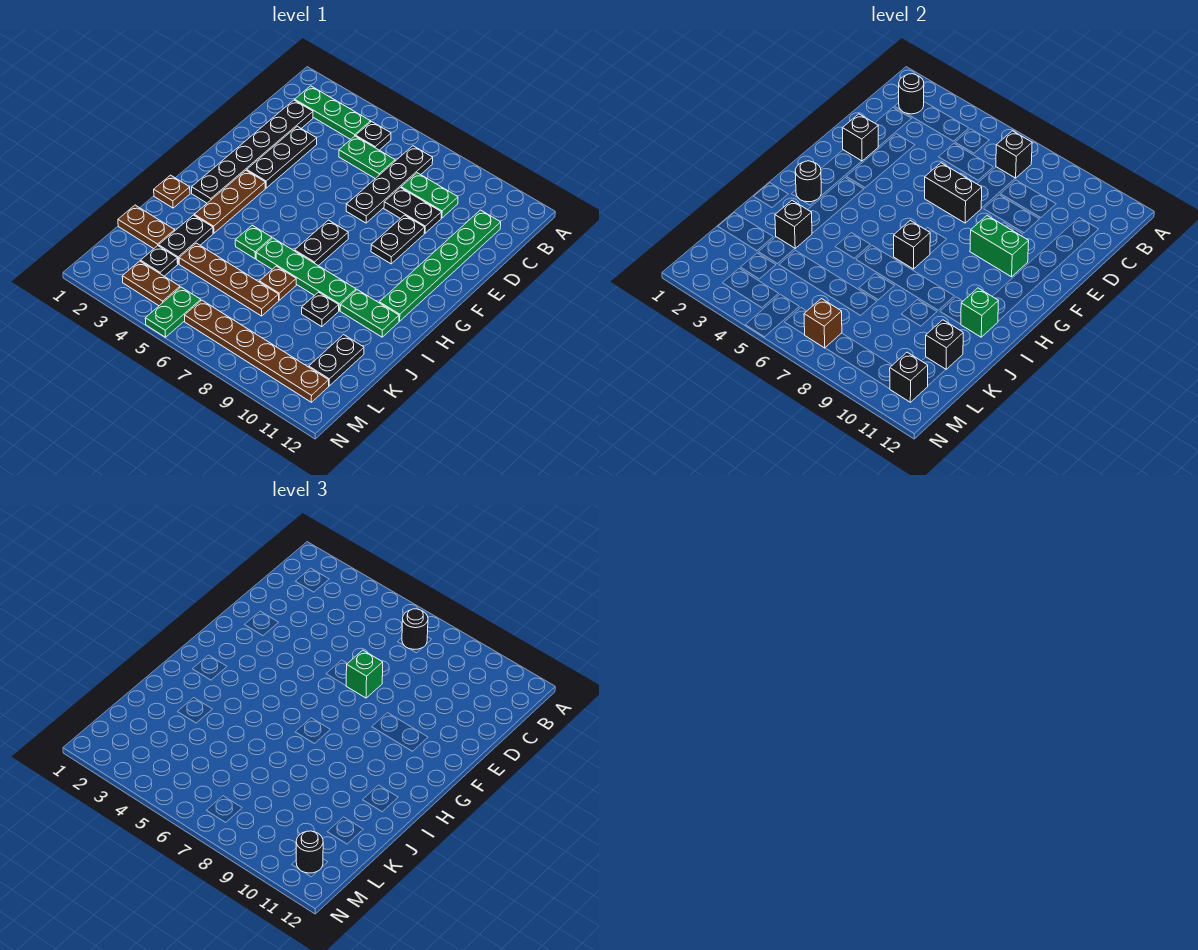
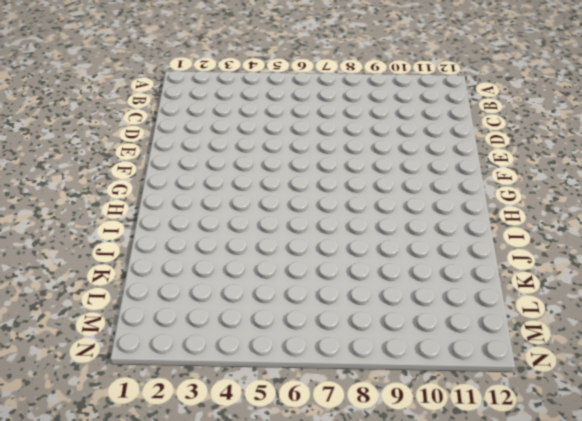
none -> green plate B2:B4 level 1
none -> black plate B5 level 1
none -> black plate B7:E7 level 1
none -> black plate C2:H2 level 1

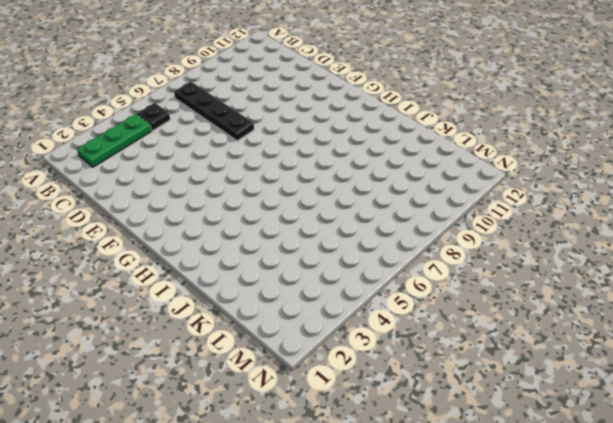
none -> black plate C2:H2 level 1
none -> green plate C5:C6 level 1
none -> green plate C8:C9 level 1
none -> green plate C11:H11 level 1

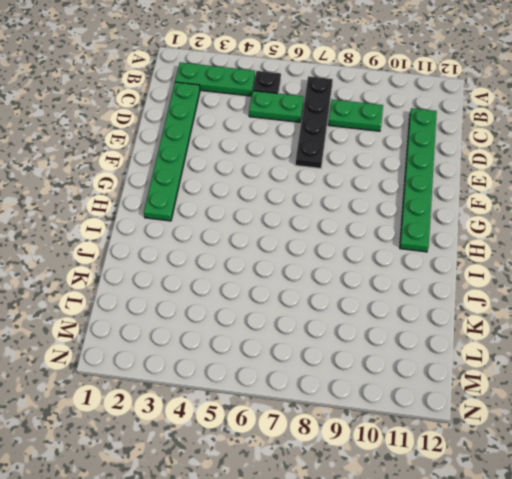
green plate C2:H2 level 1 -> black plate C2:H2 level 1
none -> black plate D3:F3 level 1
none -> black plate D8:D9 level 1
none -> black plate E9:F9 level 1
none -> brown plate G3:I3 level 1

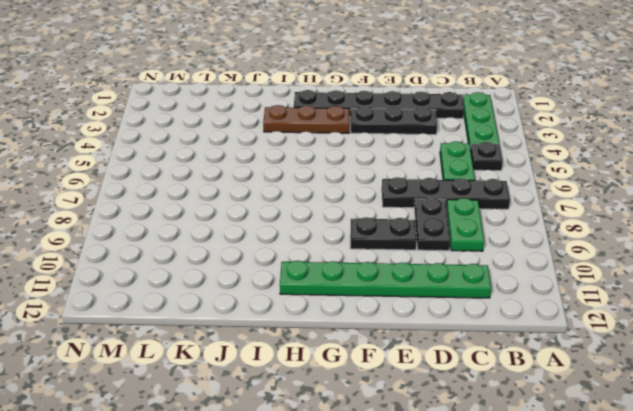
none -> black plate G7:H7 level 1
none -> brown plate I1 level 1
none -> green plate I5 level 1
none -> green plate I6:I9 level 1

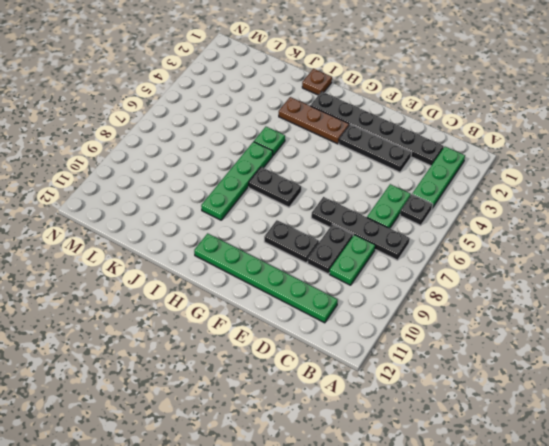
none -> green plate I10:I11 level 1
none -> black plate J3:K3 level 1
none -> brown plate J7 level 1
none -> black plate J9 level 1

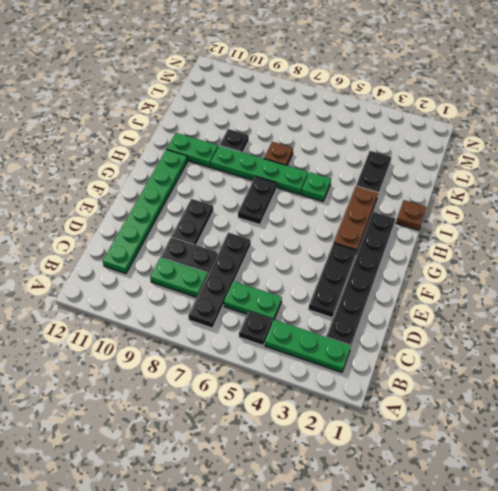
none -> brown plate K1:K2 level 1
none -> brown plate K4:K7 level 1
none -> black plate K11:L11 level 1
none -> black plate L3 level 1

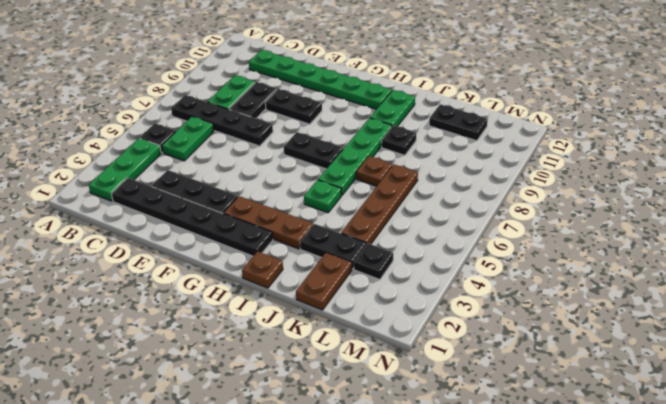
none -> brown plate M3:M4 level 1
none -> green plate M5:N5 level 1
none -> brown plate M6:M11 level 1
none -> black round brick B2 level 2

